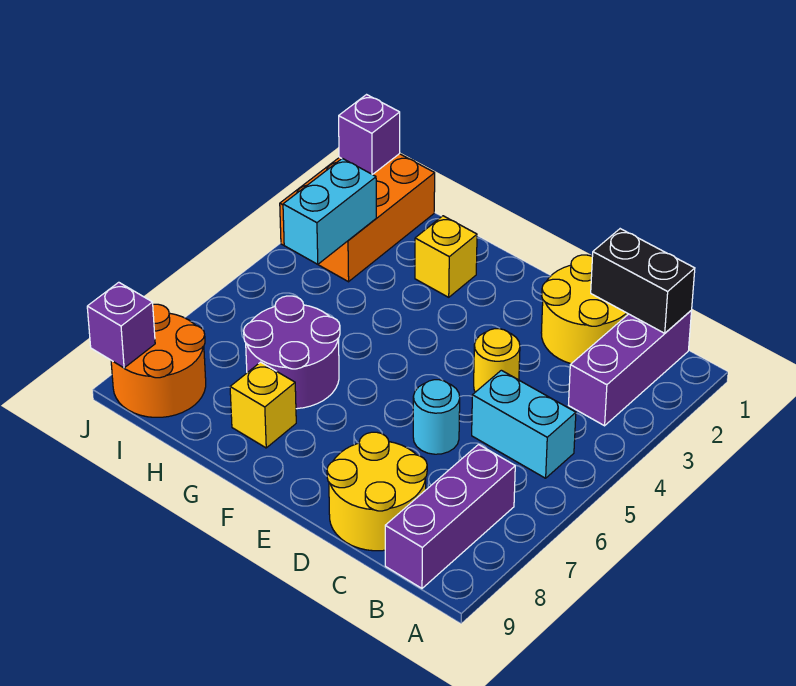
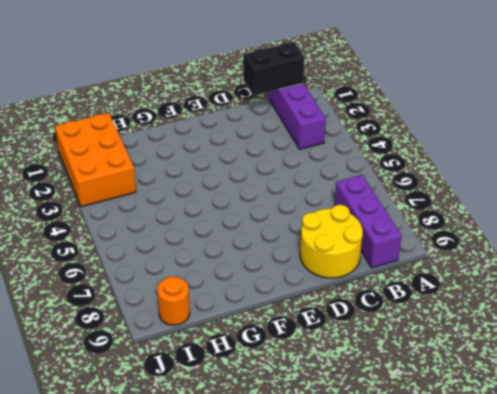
orange round brick I9 level 1 -> orange round brick I8:J9 level 1
none -> cyan brick B5:C5 level 1
none -> yellow round brick C1:D2 level 1
none -> yellow round brick D4 level 1

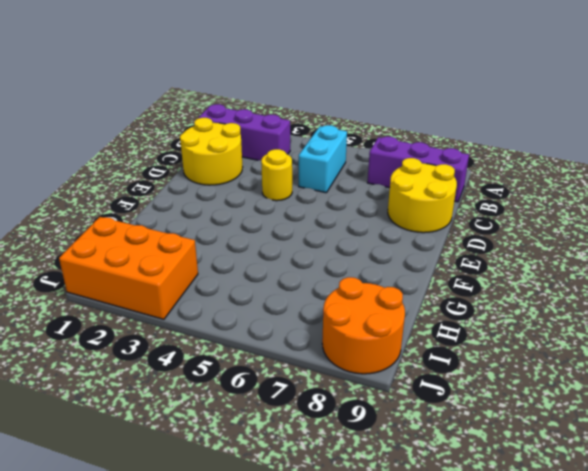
none -> cyan round brick D6 level 1
none -> yellow brick G2 level 1
none -> purple round brick G6:H7 level 1

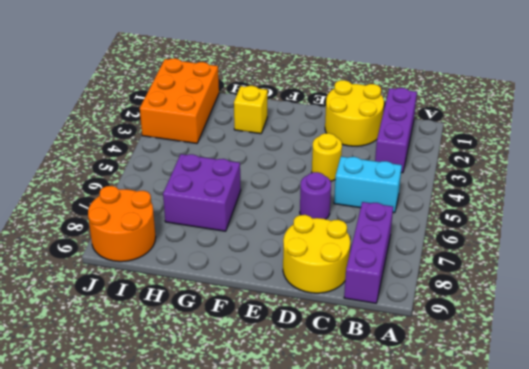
purple round brick D6 level 1 -> cyan round brick D6 level 1
purple brick G6:H7 level 1 -> purple round brick G6:H7 level 1
none -> yellow brick G8 level 1
none -> black brick B1:C1 level 2
none -> cyan brick I3:I4 level 2

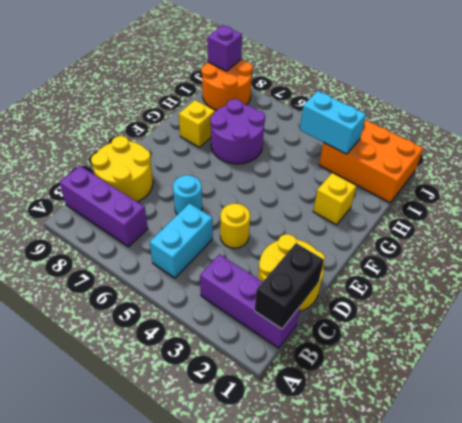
none -> purple brick J1 level 2

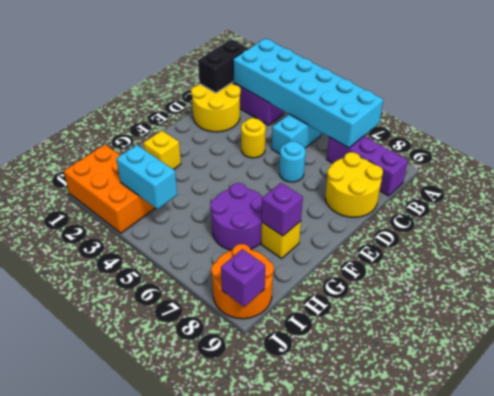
cyan brick A2:B7 level 2 -> none
purple brick G8 level 2 -> purple brick J1 level 2

